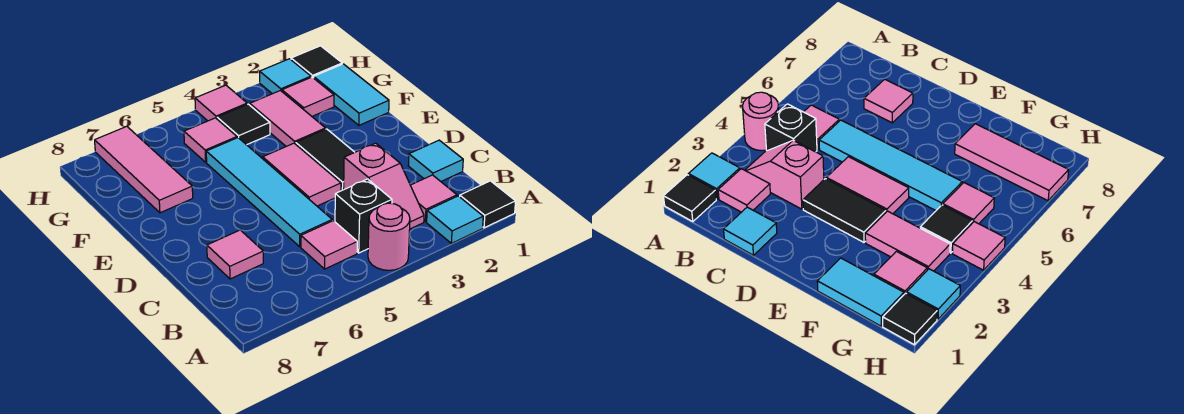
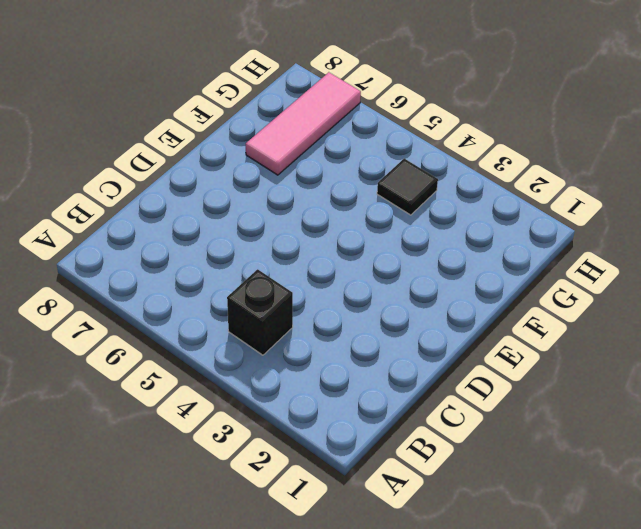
none -> black tile A1 level 1
none -> cyan tile A2 level 1
none -> pink round brick A4 level 1

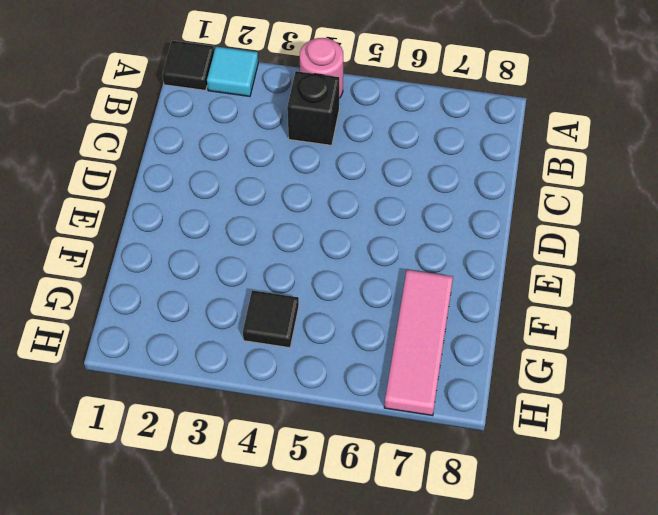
none -> pink tile B2 level 1
none -> pink slope B3:C3 level 1 top C
none -> pink tile B5 level 1

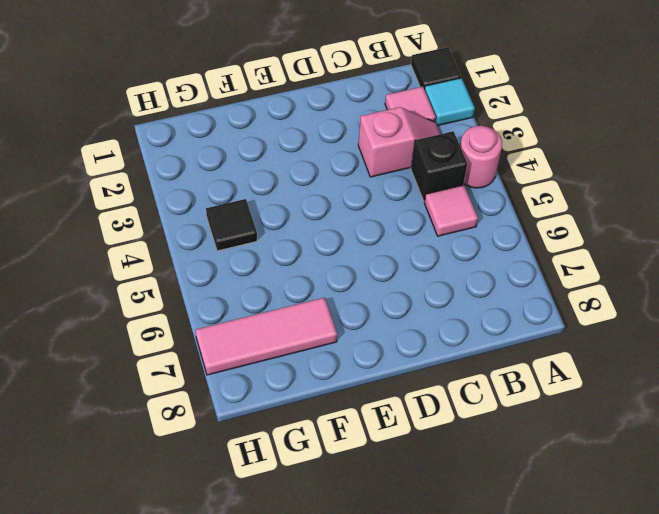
none -> cyan tile C1 level 1
none -> cyan tile C5:F5 level 1
none -> pink tile C7 level 1

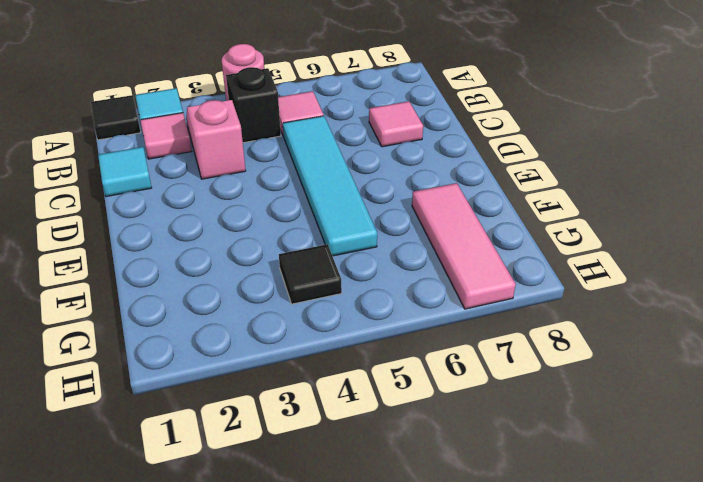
none -> black tile D3:E3 level 1
none -> pink tile D4:E4 level 1
none -> cyan tile F1:G1 level 1

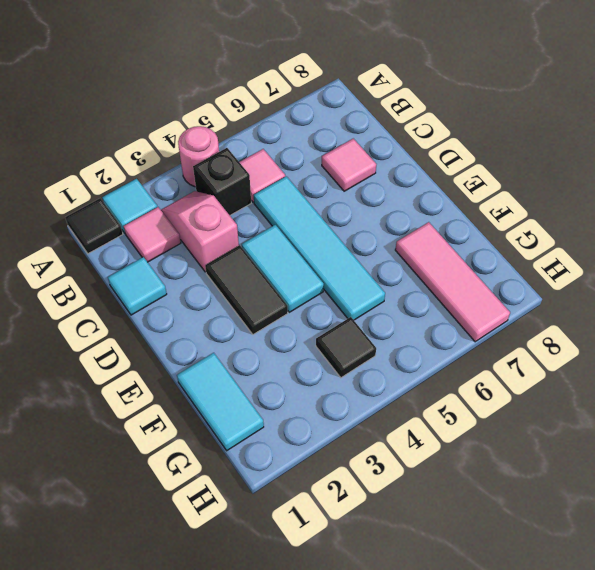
cyan tile D4:E4 level 1 -> pink tile D4:E4 level 1
none -> pink tile F3:G3 level 1
none -> pink tile G2 level 1
none -> pink tile G5 level 1

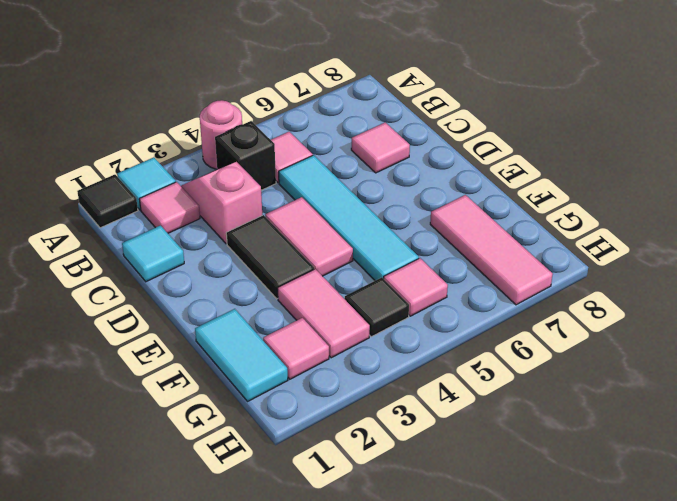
none -> black tile H1 level 1
none -> cyan tile H2 level 1
none -> pink tile H4 level 1

